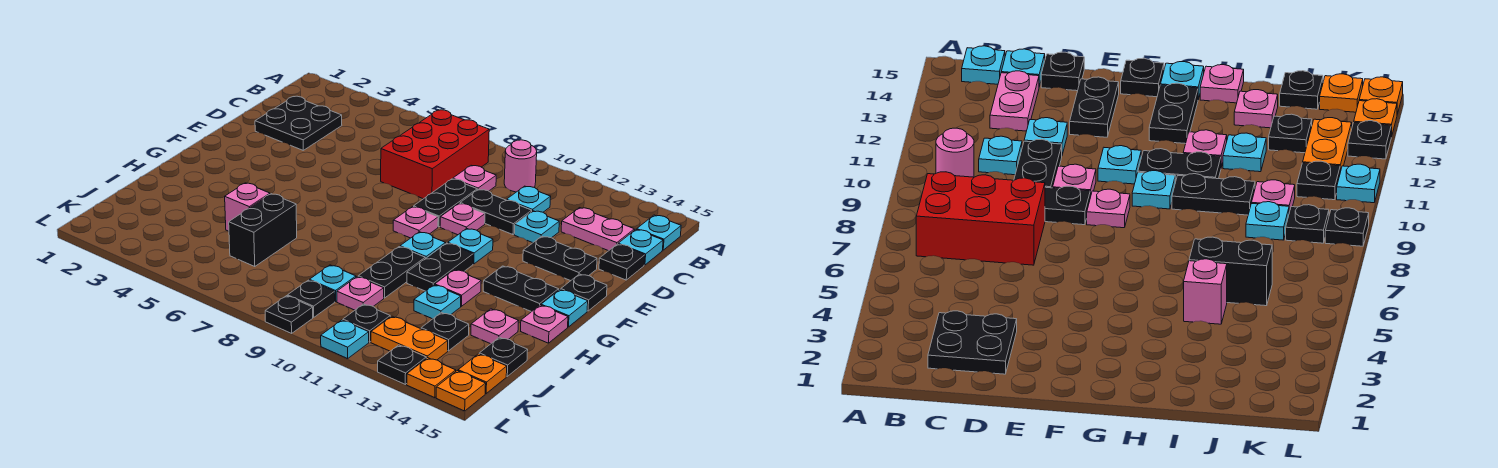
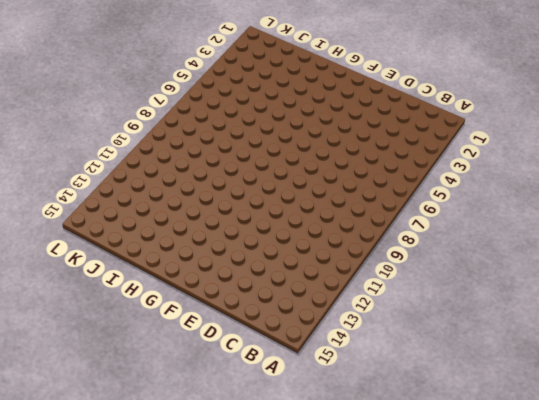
none -> red brick B7:D8 level 1
none -> pink round brick B10 level 1
none -> cyan plate B15 level 1
none -> black plate C2:D3 level 1

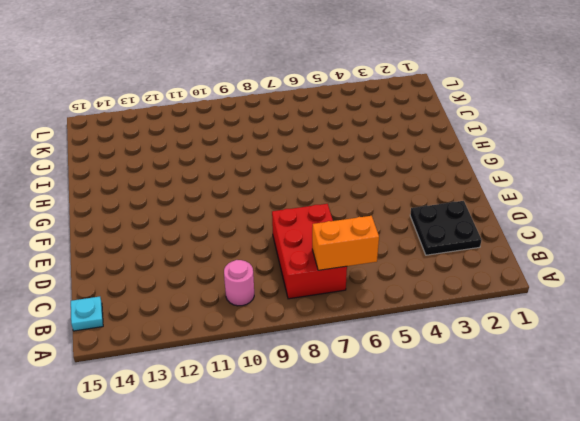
orange brick B6:B7 level 2 -> none
none -> pink plate C9 level 1
none -> cyan plate C11 level 1
none -> pink plate C13:C14 level 1
none -> cyan plate C15 level 1

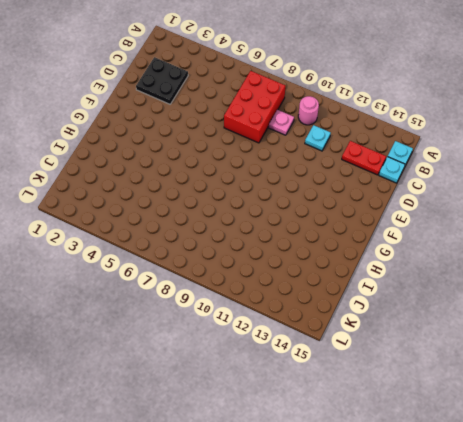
red plate C13:C14 level 1 -> pink plate C13:C14 level 1
none -> black plate D9:E9 level 1
none -> black plate D10:D11 level 1
none -> cyan plate D12 level 1
none -> black plate D15 level 1

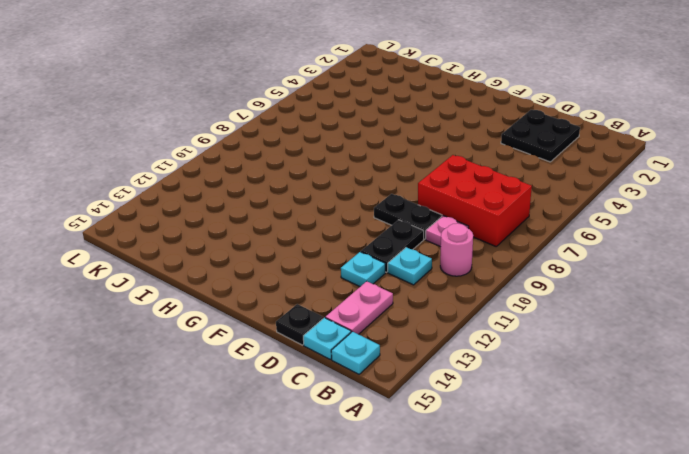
none -> pink plate E10 level 1
none -> black plate E13:E14 level 1
none -> pink plate F9 level 1
none -> cyan plate F11 level 1

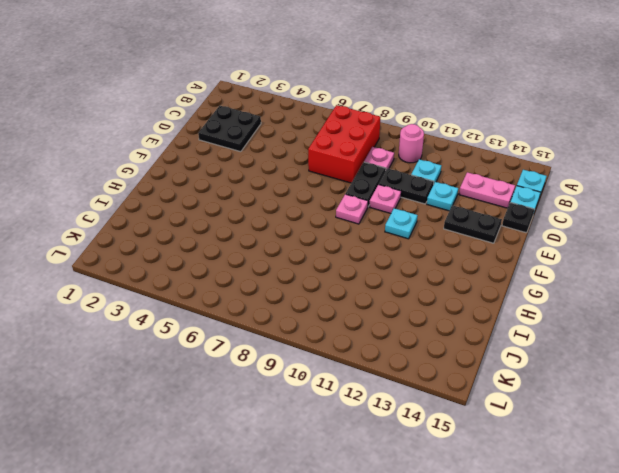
none -> black plate F15 level 1
none -> cyan plate G10 level 1
none -> black plate G11:H11 level 1
none -> black plate G13:G14 level 1

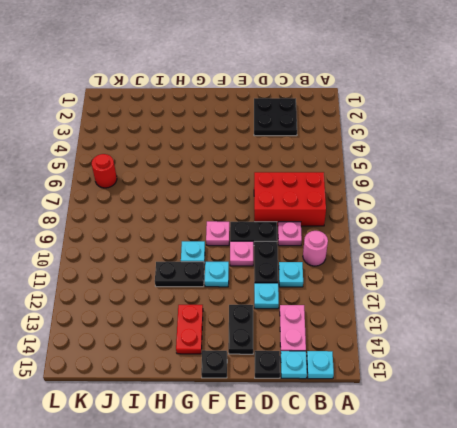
red plate G13:G14 level 1 -> black plate G13:G14 level 1
red round brick K6 level 1 -> none
none -> cyan plate G15 level 1
none -> black plate H10:I10 level 1
none -> pink plate H12 level 1
none -> pink plate H15 level 1

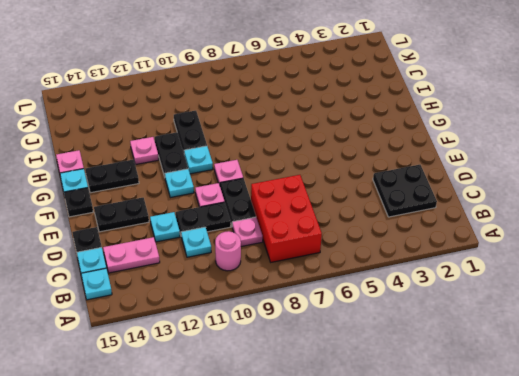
none -> pink brick I5 level 1
none -> black brick I6:J6 level 1
none -> cyan plate I12 level 1
none -> pink plate I14 level 1

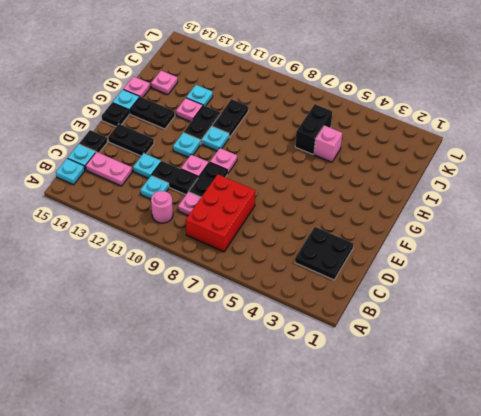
none -> cyan plate J9 level 1
none -> pink plate J10 level 1
none -> black plate J13 level 1
none -> black plate J15 level 1

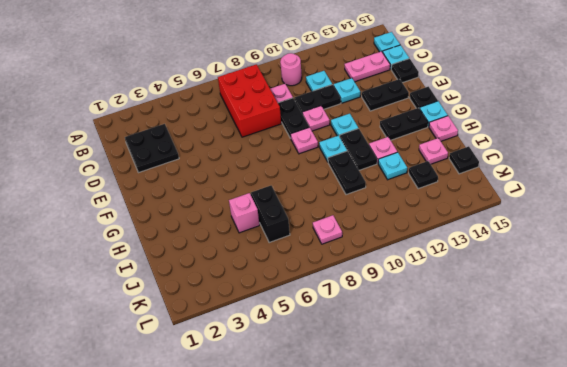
pink plate K8 level 1 -> pink plate J10 level 1
none -> cyan plate J9 level 1
none -> black plate K9 level 1
none -> black plate K11 level 1
none -> orange plate K12:K13 level 1

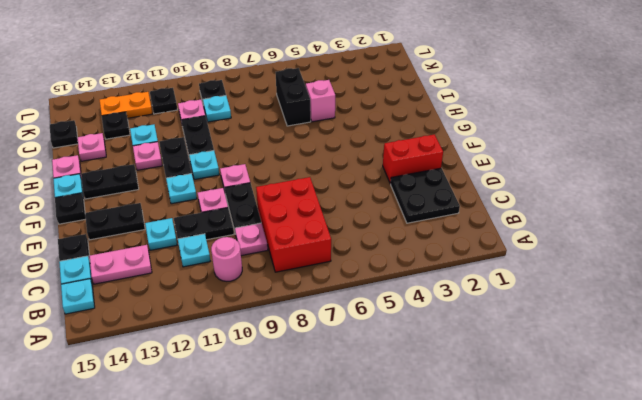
red brick E2:E3 level 1 -> none
none -> orange plate K15 level 1
none -> black plate L9 level 1
none -> cyan plate L11 level 1
none -> black plate L13 level 1

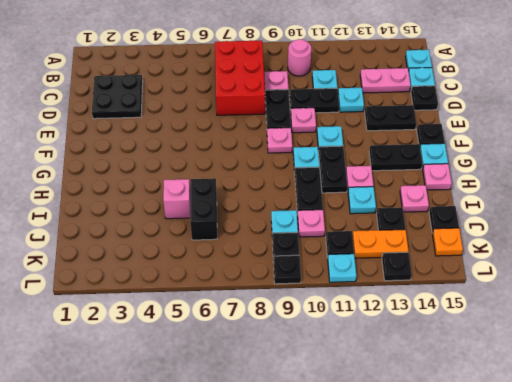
none -> orange plate L14 level 1
none -> orange plate L15 level 1

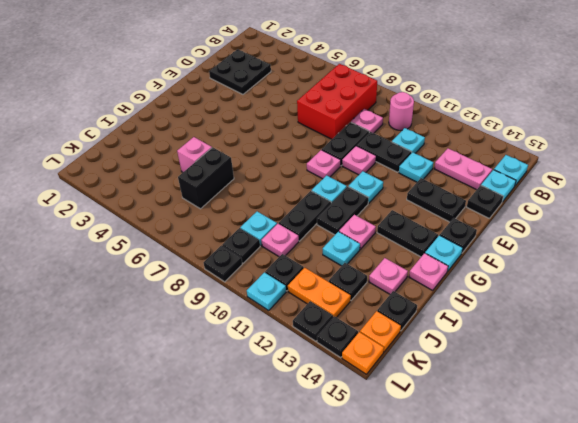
black plate L14 level 1 -> orange plate L14 level 1

